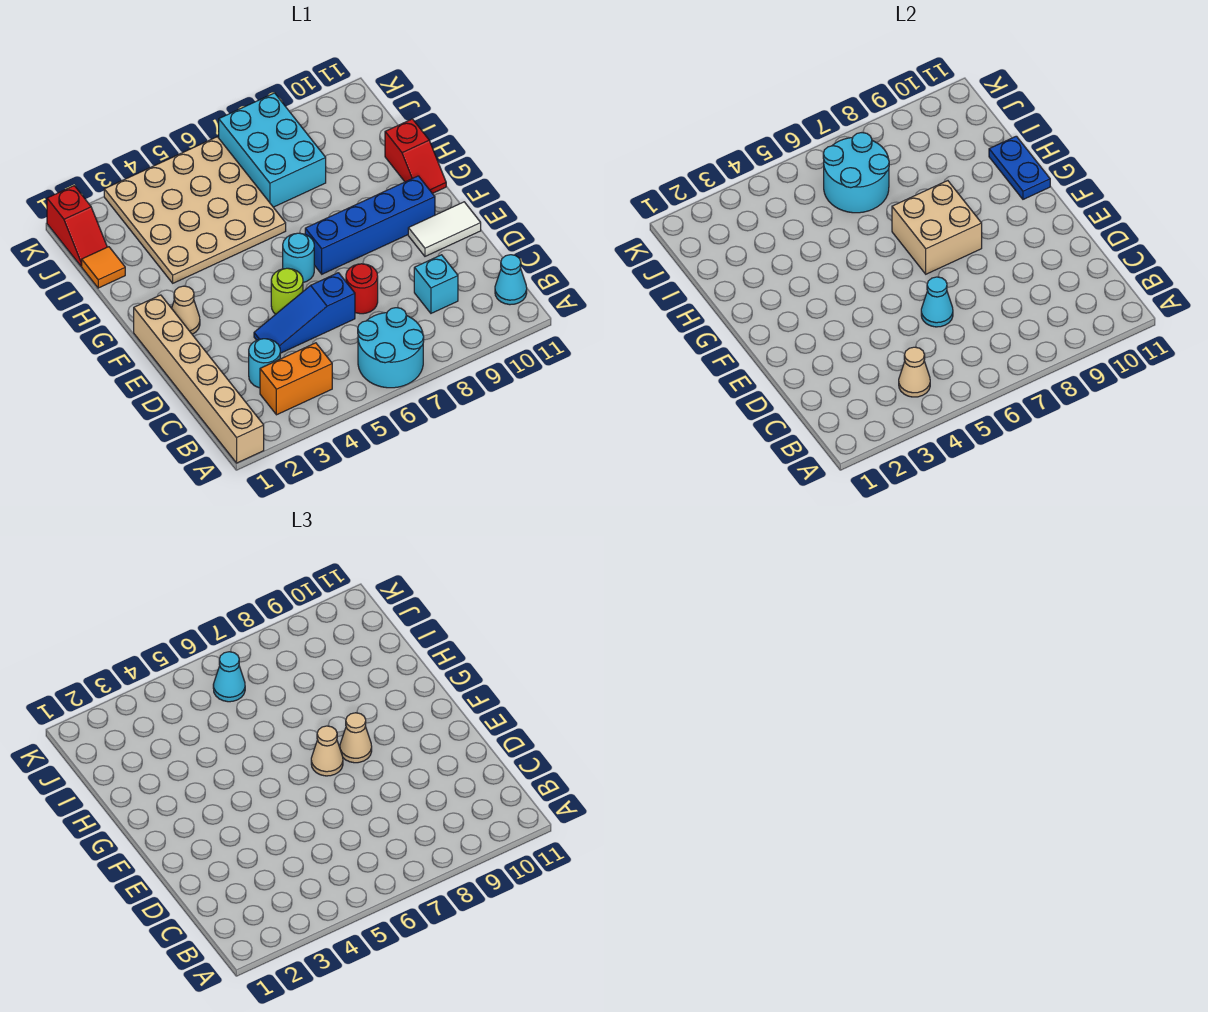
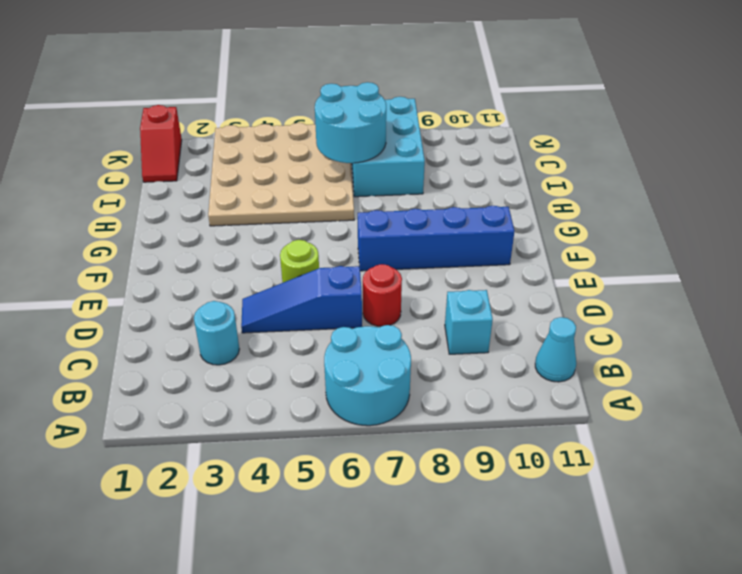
none -> tan brick A1:F1 level 1
none -> orange brick B3:B4 level 1
none -> white tile E10:E11 level 1

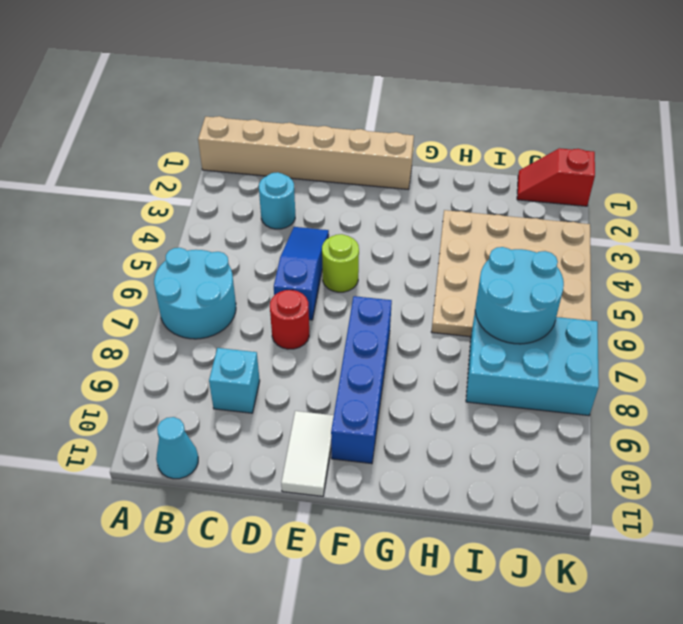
none -> orange brick B3:B4 level 1
none -> tan cone F2 level 1
none -> cyan round brick F6 level 1

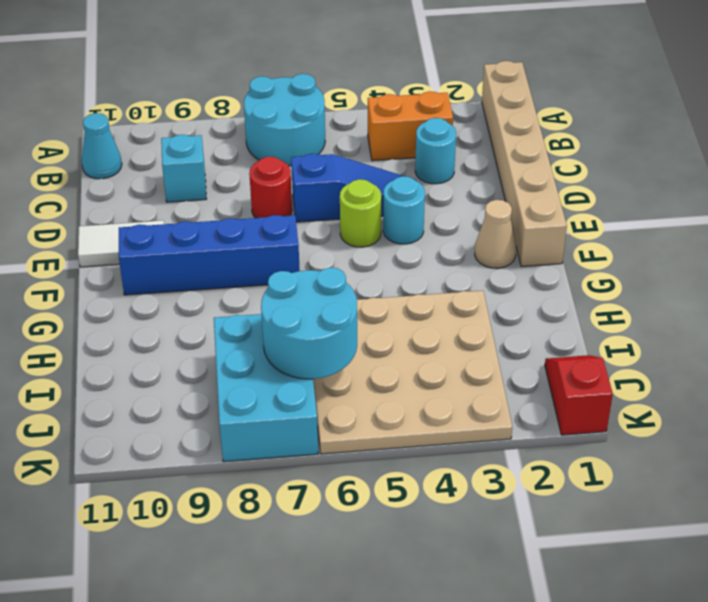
cyan round brick E4 level 1 -> cyan round brick F6 level 1
none -> red slope G11:H11 level 1 top H
none -> orange tile I1 level 1
none -> tan cone B4 level 2

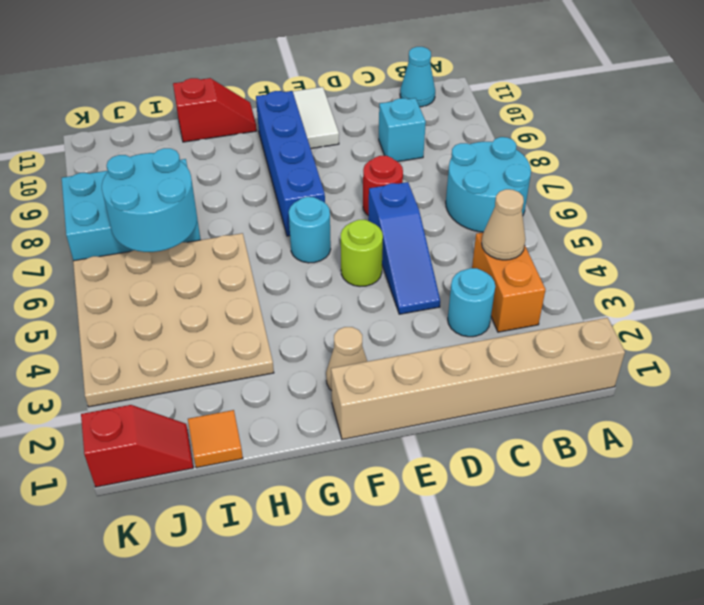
none -> cyan cone D6 level 2
none -> tan brick F7:G8 level 2
none -> blue plate G11:H11 level 2

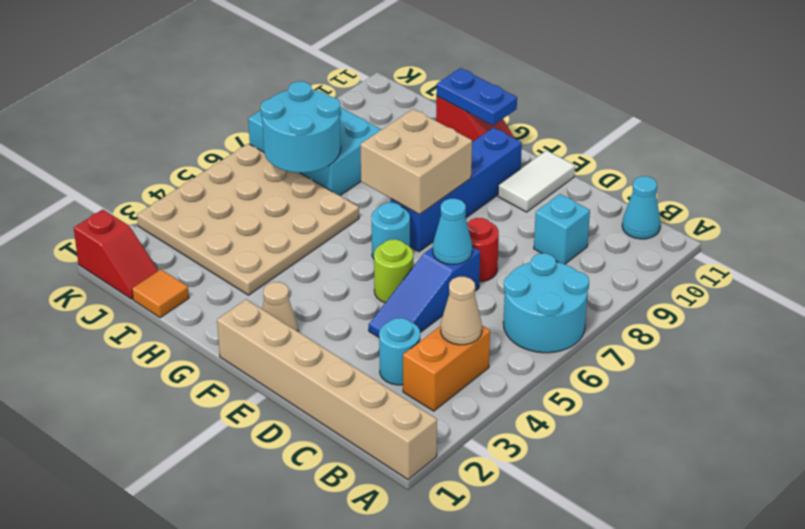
none -> tan cone F7 level 3
none -> tan cone F8 level 3
none -> cyan cone J6 level 3

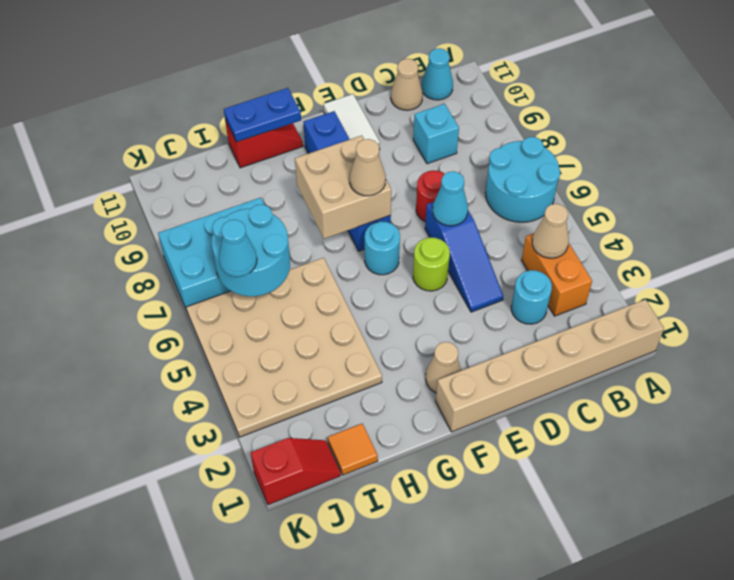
tan cone C11 level 1 -> tan cone F8 level 3

